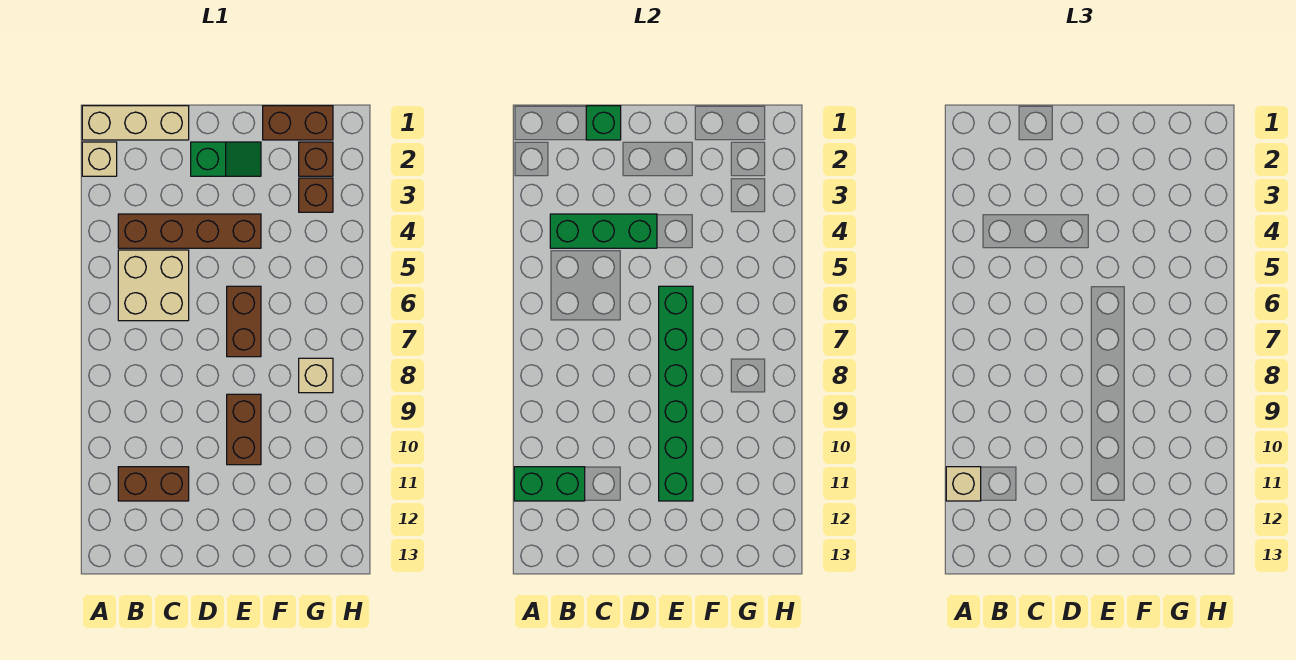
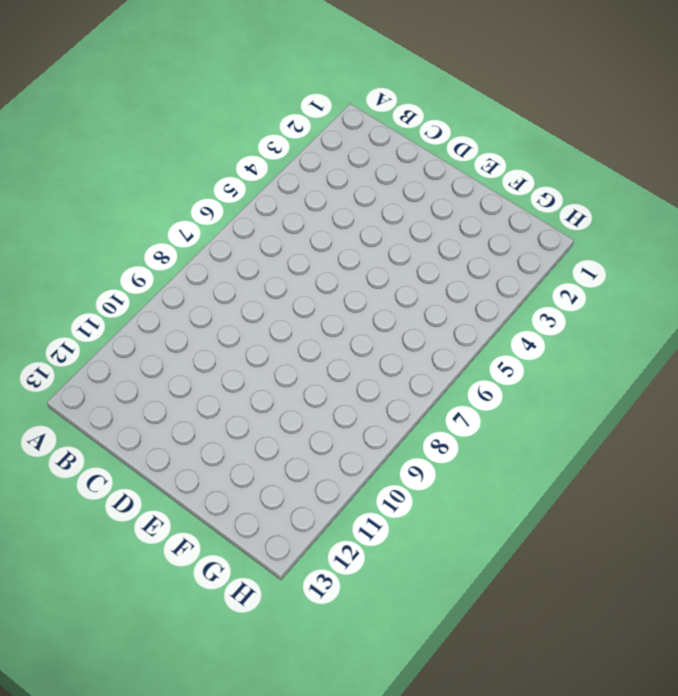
none -> tan brick A1:C1 level 1
none -> tan brick A2 level 1
none -> brown brick B4:E4 level 1

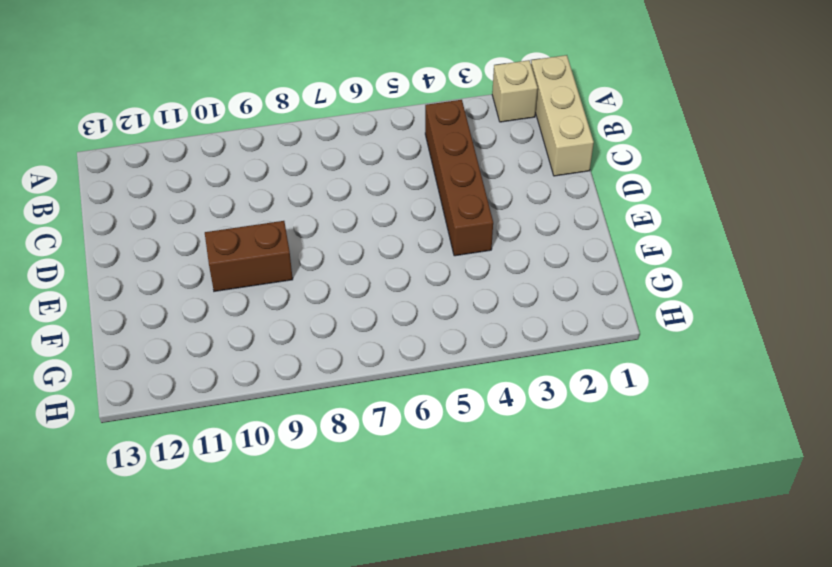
none -> tan brick B5:C6 level 1
none -> brown brick B11:C11 level 1
none -> green slope D2:E2 level 1 top D

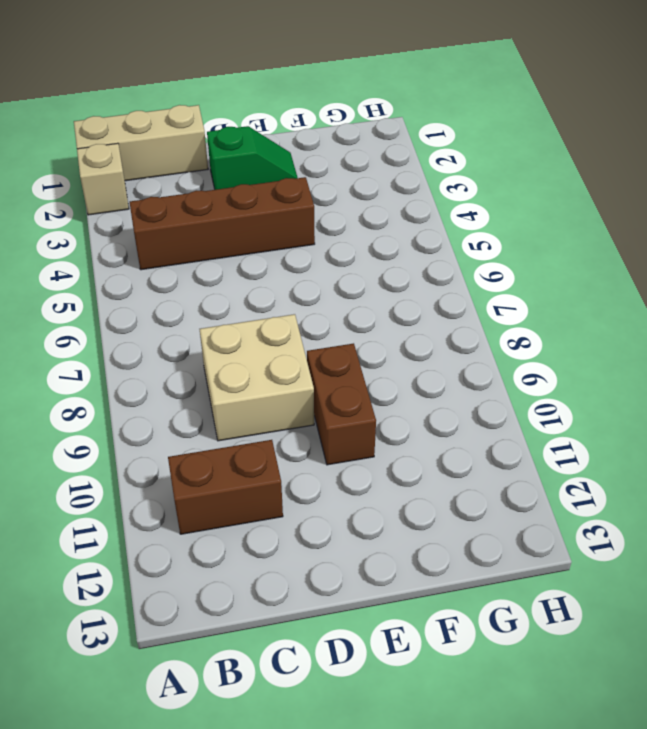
tan brick C8:D9 level 1 -> tan brick B5:C6 level 1
none -> brown brick E6:E7 level 1
none -> brown brick F1:G1 level 1
none -> brown brick G2 level 1

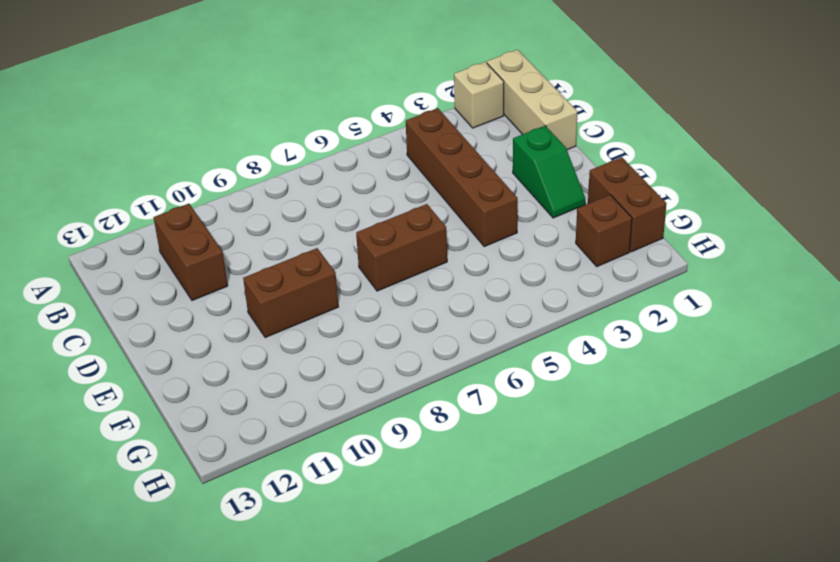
none -> tan brick B5:C6 level 1
none -> brown brick G3 level 1
none -> tan brick G8 level 1

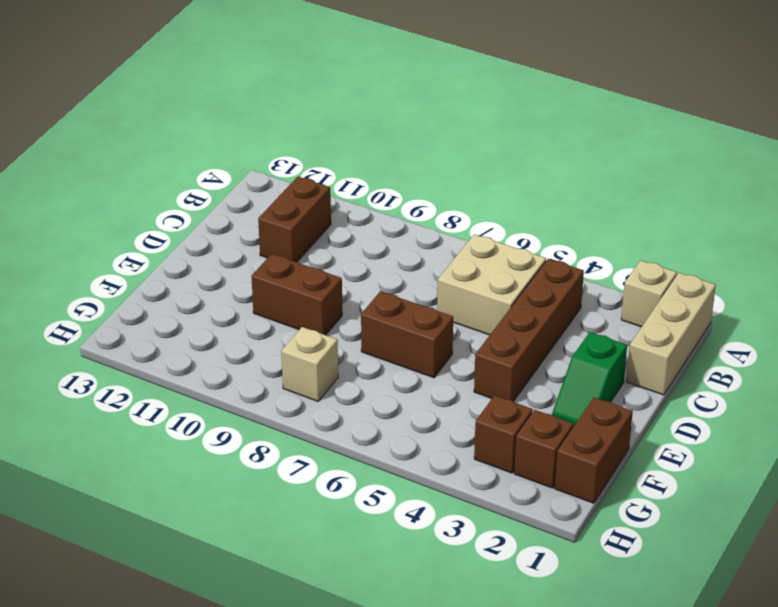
none -> green brick A11:B11 level 2
none -> green brick B4:D4 level 2
none -> green brick C1 level 2

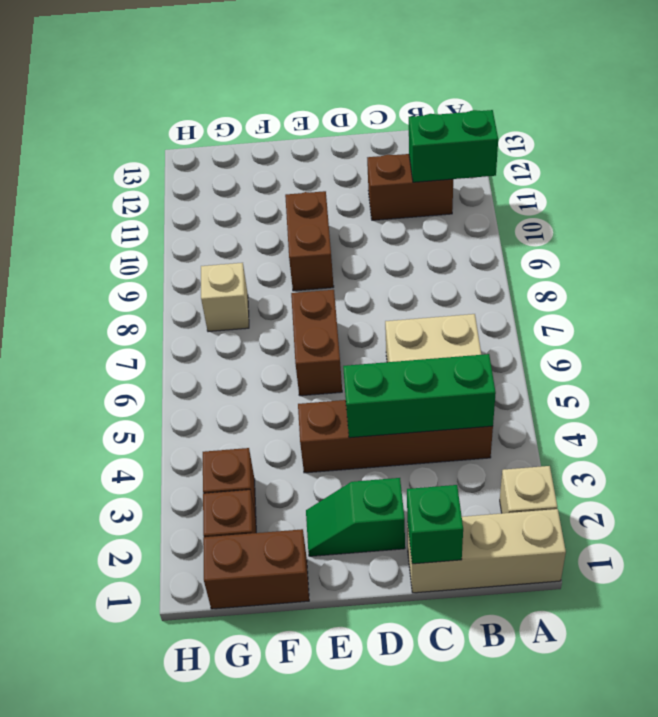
none -> green brick E6:E11 level 2
none -> tan brick A11 level 3

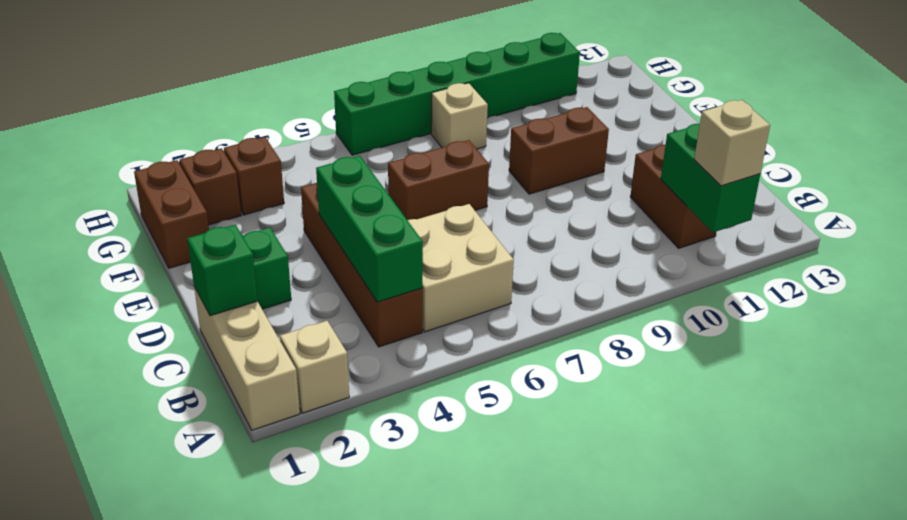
green brick H6:H11 level 1 -> green brick E6:E11 level 2

